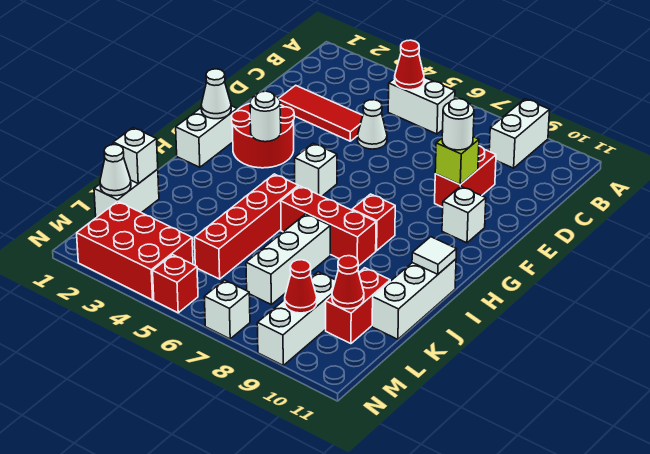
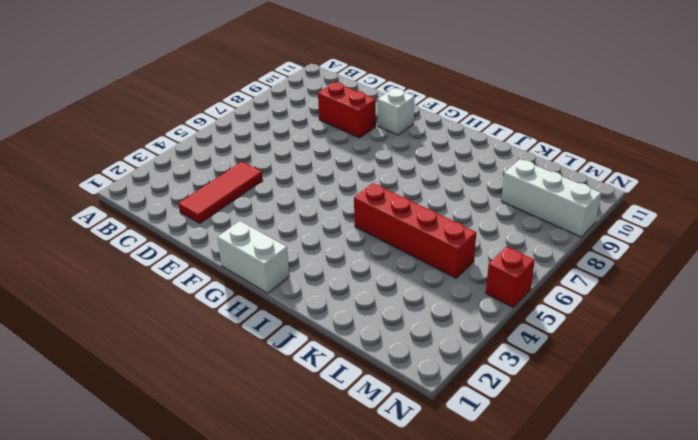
none -> white brick A9:B9 level 1
none -> white brick B5:B6 level 1
none -> white cone D5 level 1
none -> red round brick F2:G3 level 1

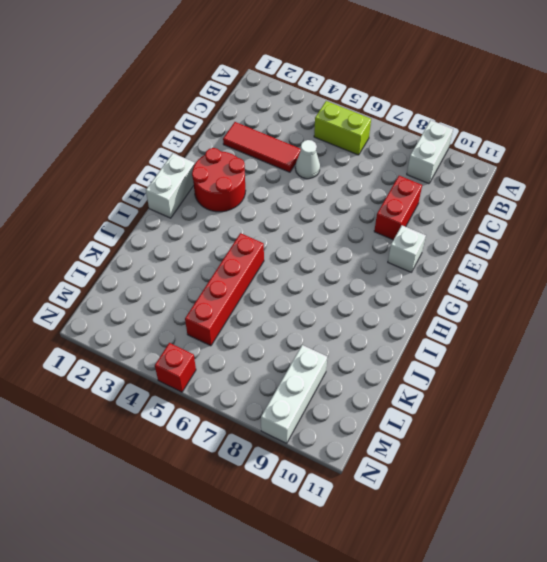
lime brick B5:B6 level 1 -> white brick B5:B6 level 1
none -> white brick G5 level 1
none -> red brick H8 level 1
none -> red brick I6:I8 level 1
none -> white brick I11:K11 level 1

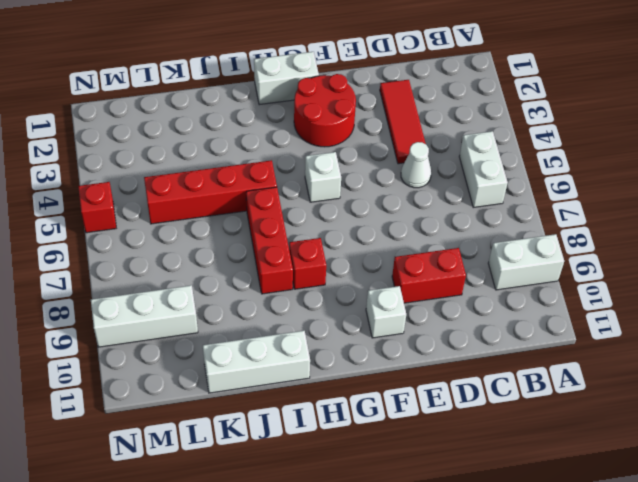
none -> white brick J7:L7 level 1
none -> white brick K1:L1 level 1
none -> red brick K10:L10 level 1
none -> red brick M2:N4 level 1

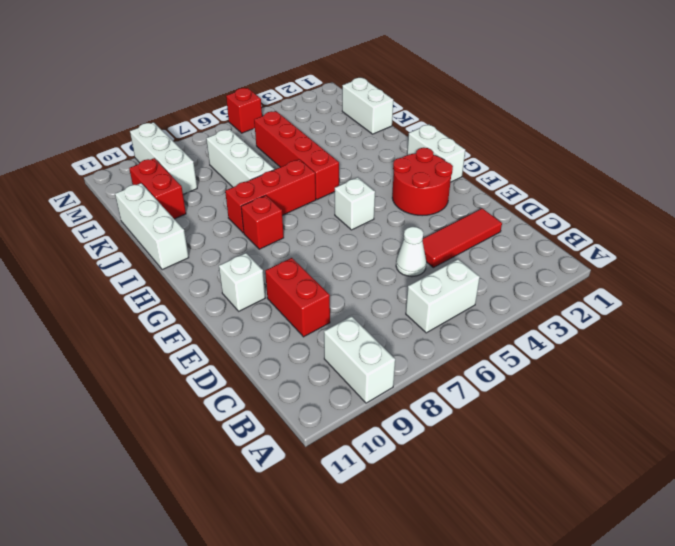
none -> red brick M2:N4 level 1
none -> white brick N7 level 1
none -> red cone B5 level 2
none -> lime brick E9 level 2

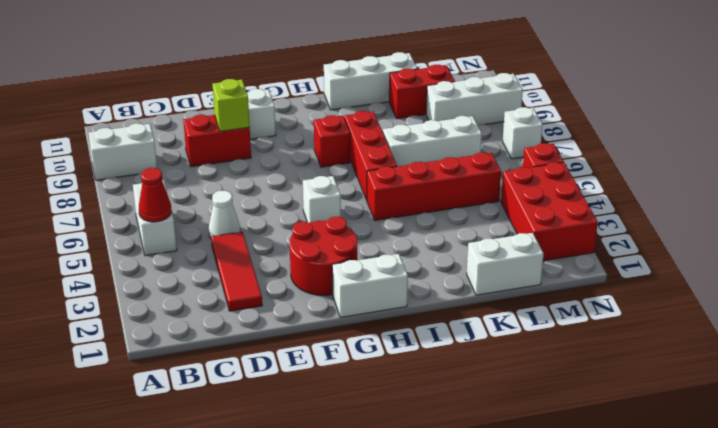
none -> white cone G1 level 2
none -> white round brick G3 level 2
none -> white tile I11 level 2
none -> white brick K1 level 2

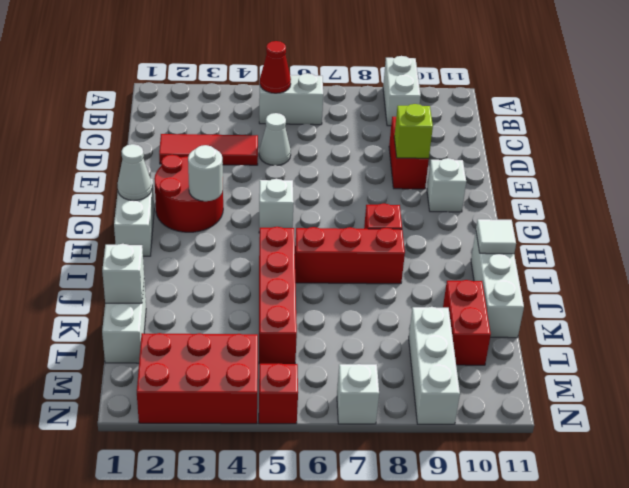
none -> white brick J7:L7 level 1
none -> white cone L1 level 2
none -> red cone L10 level 2
none -> red cone M9 level 2

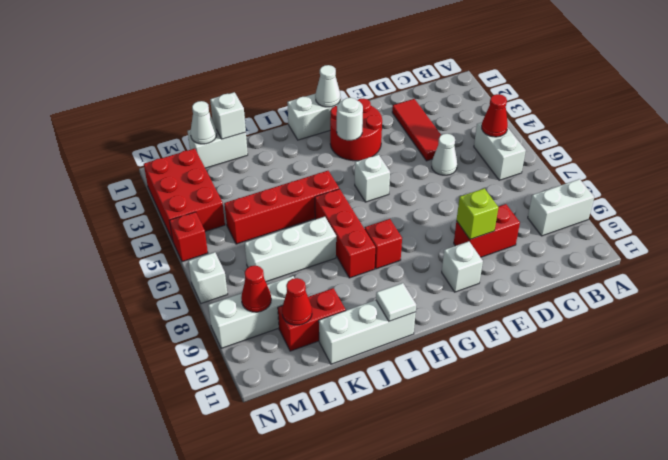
none -> white round brick E9 level 3

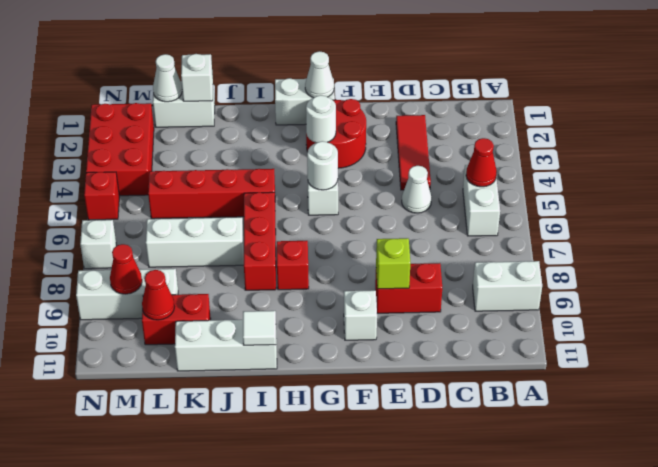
white round brick G5 level 2 -> white round brick E9 level 3

